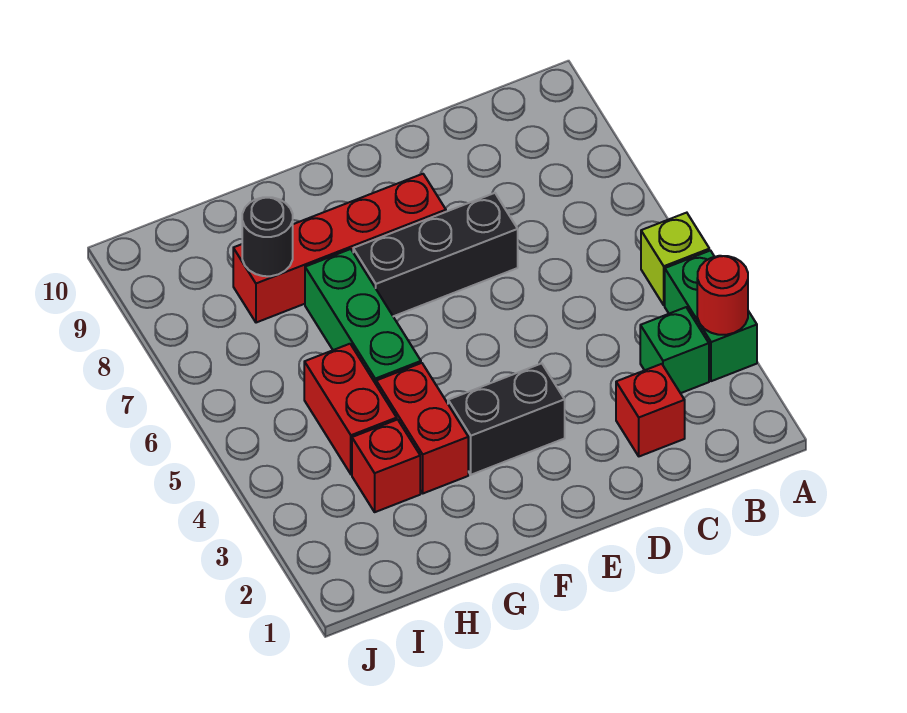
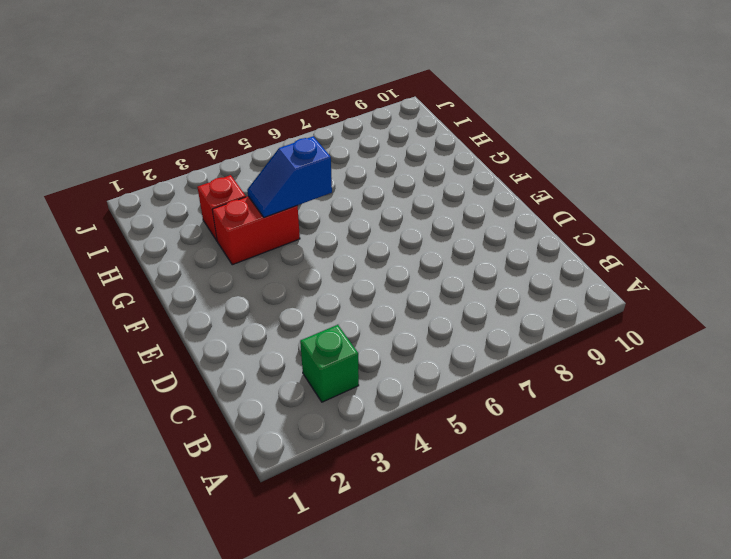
blue slope G4:G5 level 2 top 5 -> none
none -> green brick A3:A4 level 1
none -> lime brick A5 level 1
none -> red brick C2 level 1

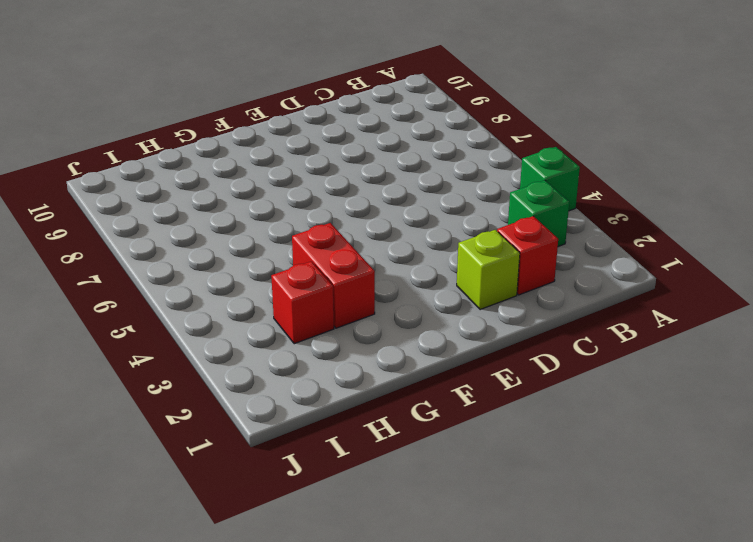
green brick A4 level 1 -> green brick A3:A4 level 1
lime brick D2 level 1 -> lime brick A5 level 1
none -> black brick D7:F7 level 1
none -> black brick E3:F3 level 1
none -> red brick E8:H8 level 1

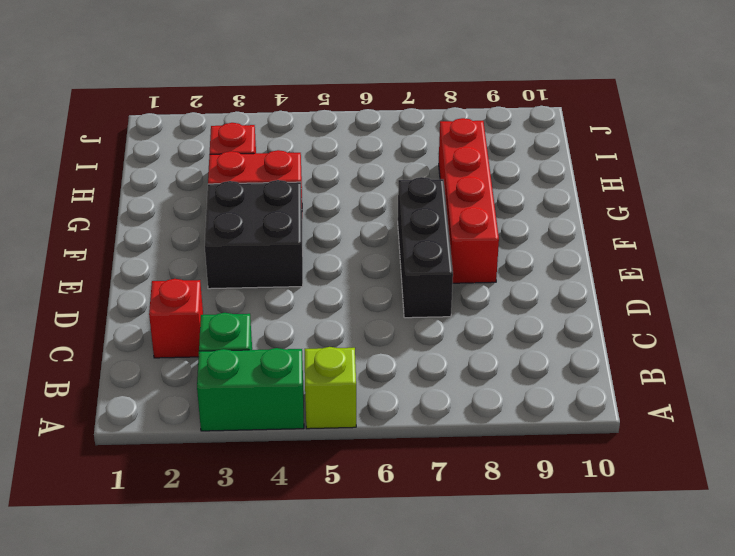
black brick E3:F4 level 1 -> black brick E3:F3 level 1
none -> green brick G5:G7 level 1
none -> red brick H4:H5 level 1
none -> red round brick A3 level 2

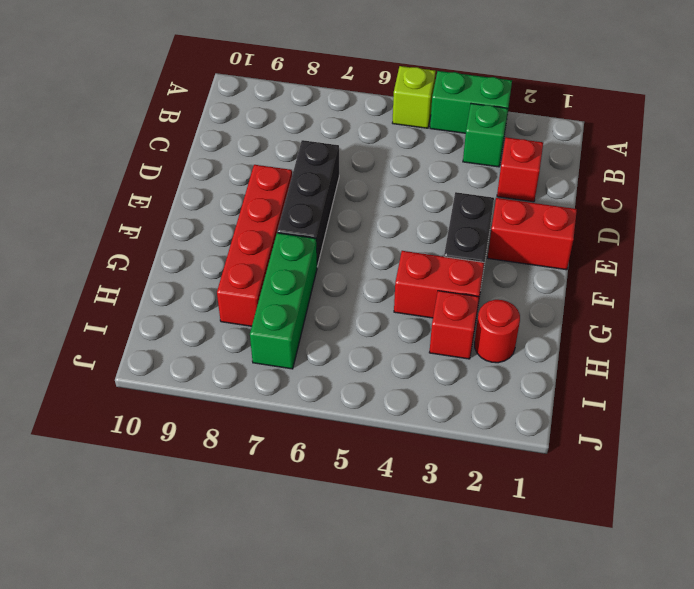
red brick E1:E2 level 1 -> red brick H4:H5 level 1
green brick G7:I7 level 1 -> green brick G5:G7 level 1
red round brick H2 level 1 -> red round brick A3 level 2
none -> black round brick H8 level 2

